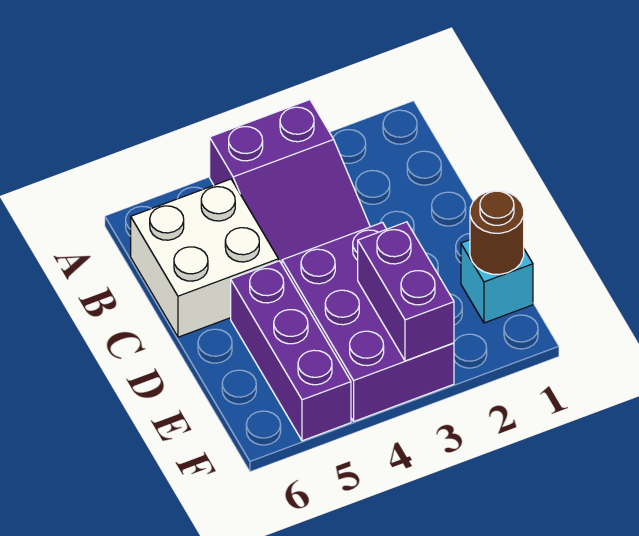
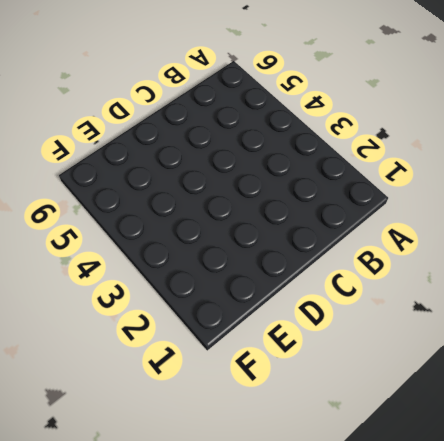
none -> purple slope A3:C4 level 1 top A
none -> white brick B5:C6 level 1

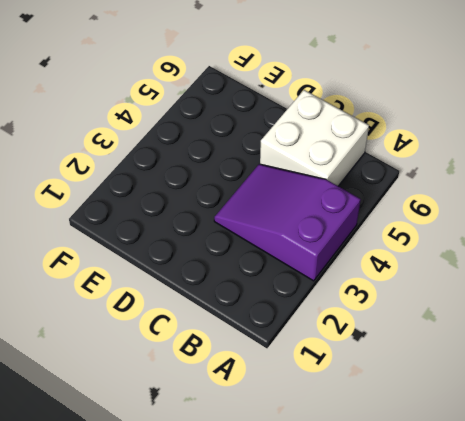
none -> purple brick D3:F4 level 1
none -> purple brick D5:F5 level 1

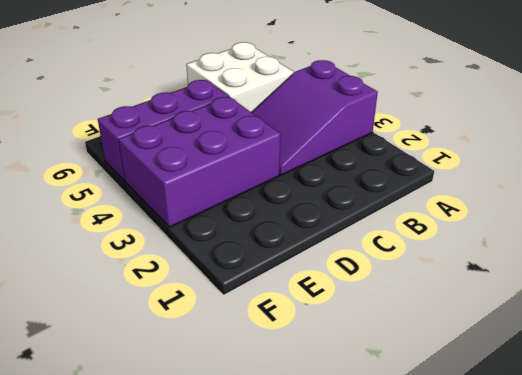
none -> cyan brick E1 level 1
none -> brown round brick E1 level 2

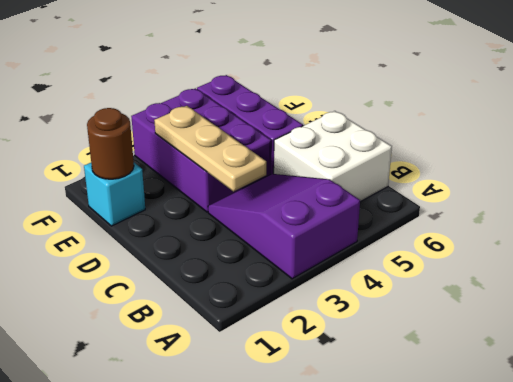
tan plate C3:E3 level 2 -> purple brick E3:F3 level 2

